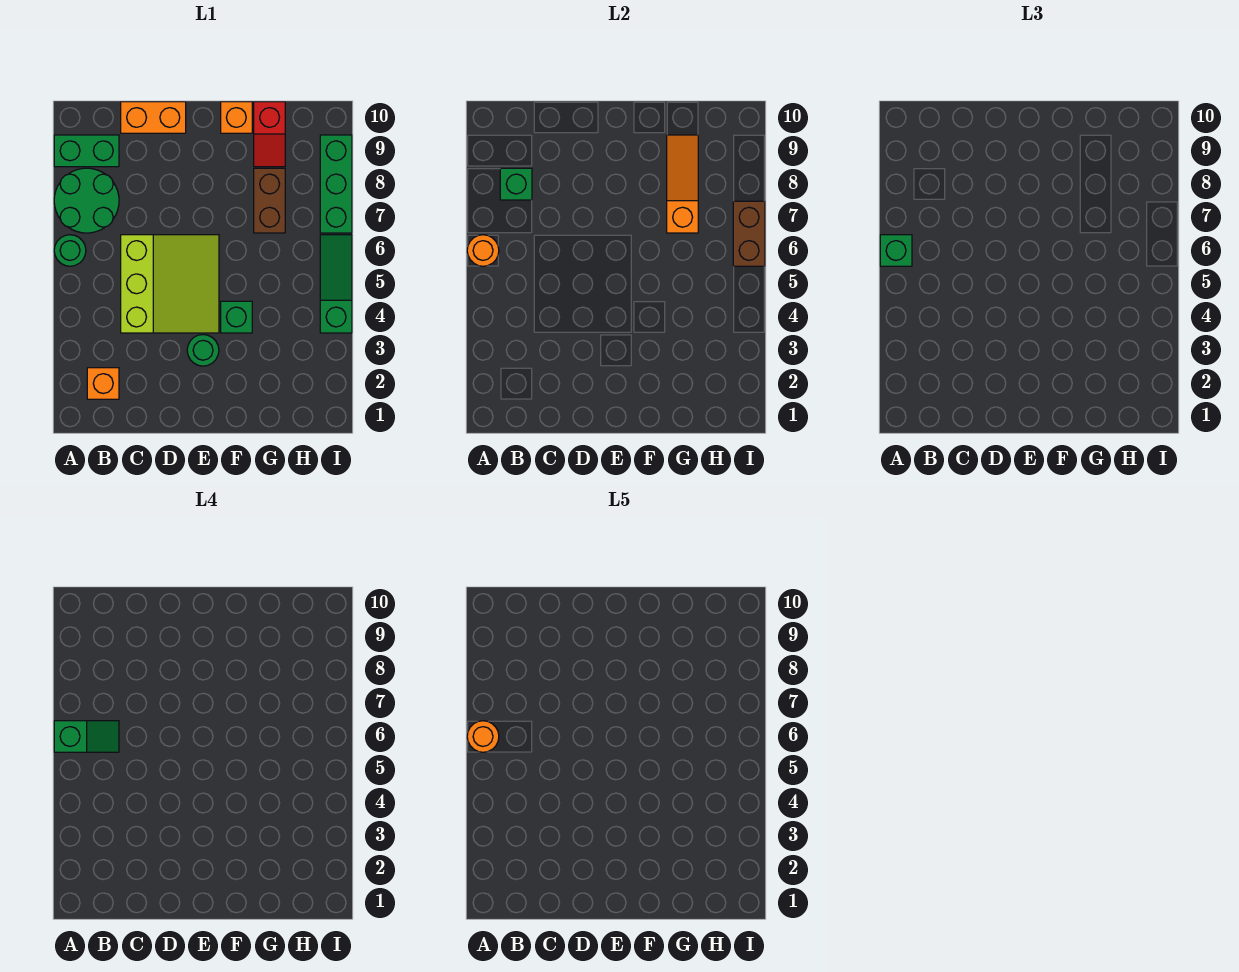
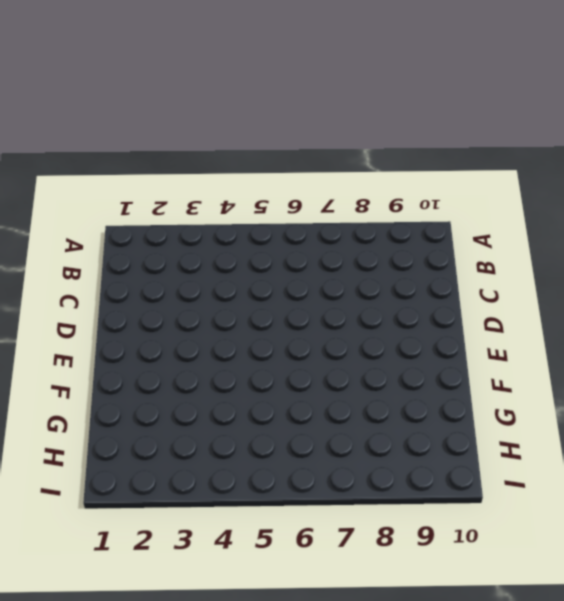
none -> green round brick A6 level 1
none -> green round brick A7:B8 level 1
none -> green brick A9:B9 level 1

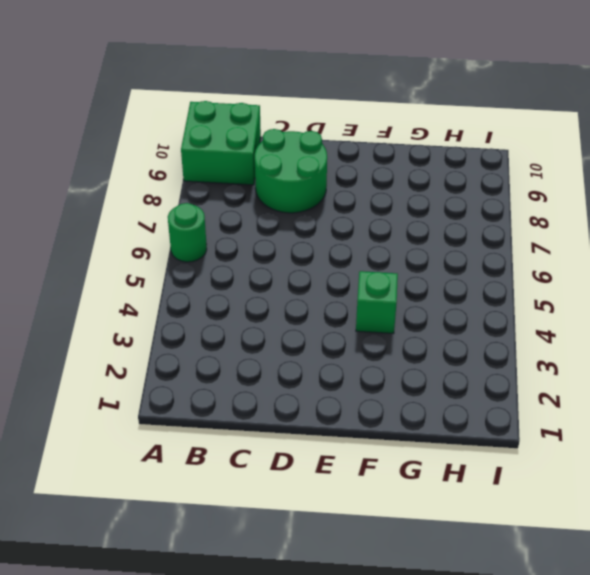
green brick A9:B10 level 1 -> green brick A9:B9 level 1
green round brick C8:D9 level 1 -> green round brick A7:B8 level 1
none -> orange brick B2 level 1
none -> lime slope C4:E6 level 1 top C
none -> orange brick C10:D10 level 1

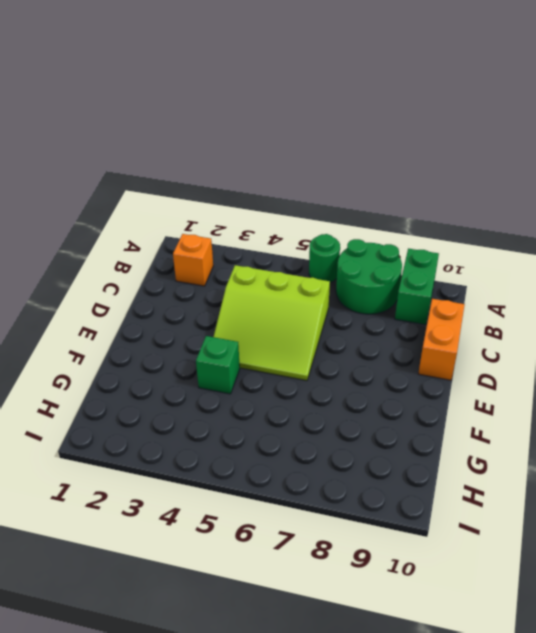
none -> green round brick E3 level 1
none -> orange brick F10 level 1
none -> brown brick G7:G8 level 1

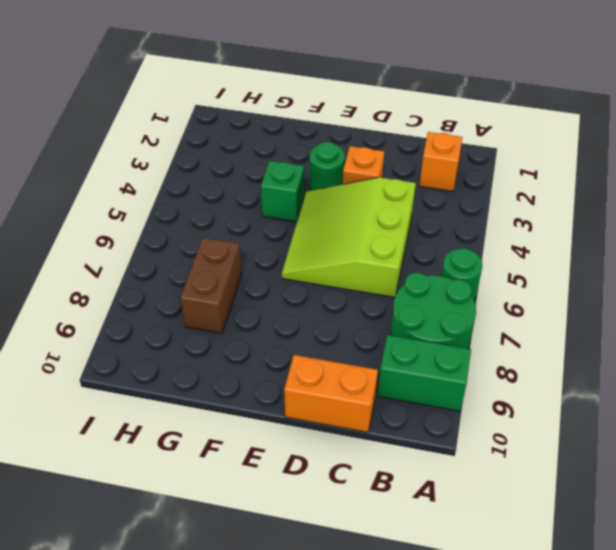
orange brick D3 level 1 -> orange brick F10 level 1
none -> red slope G9:G10 level 1 top 10
none -> green slope I4:I6 level 1 top 4
none -> green brick I7:I9 level 1

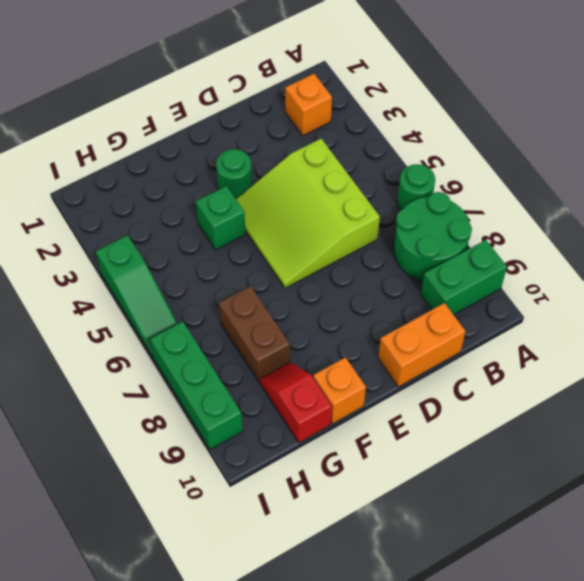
none -> orange round brick A6 level 2
none -> green brick B8 level 2
none -> orange slope G7:G9 level 2 top 7

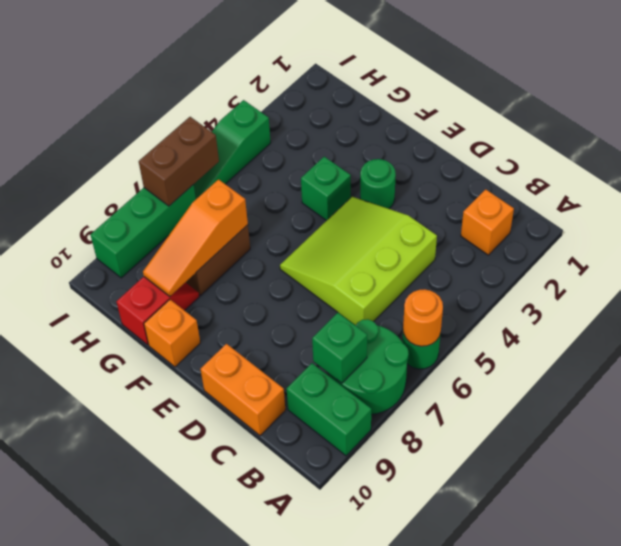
none -> green brick A6 level 3
none -> green slope A6:B6 level 4 top A
none -> orange round brick A6 level 5

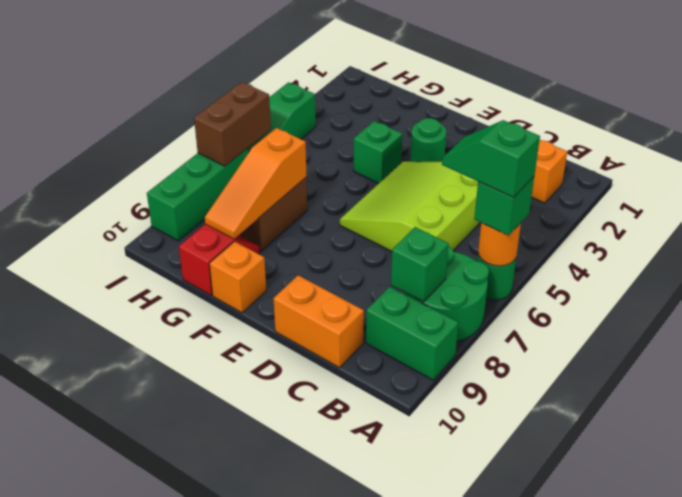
none -> orange round brick A6 level 5

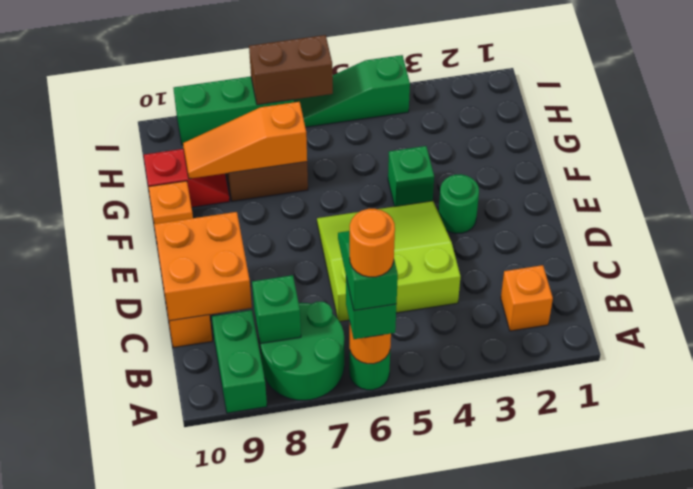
orange brick C9:D10 level 2 -> none

